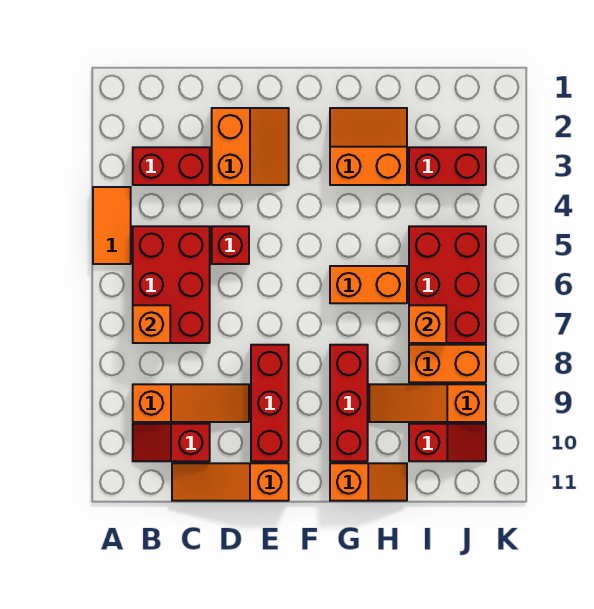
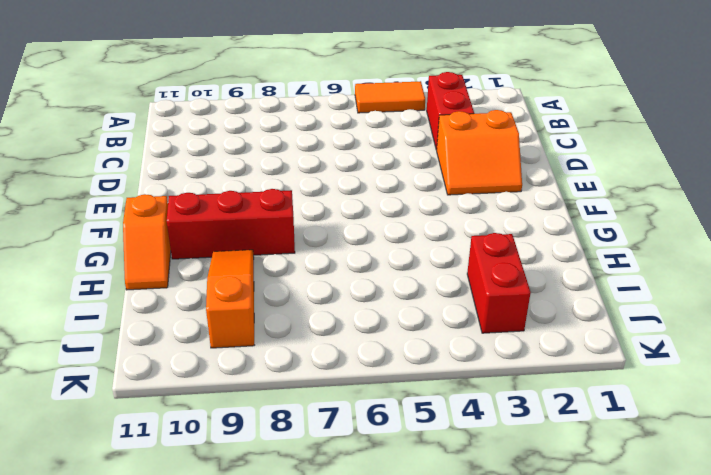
none -> red brick B5:C7 level 1
none -> orange slope B9:D9 level 1 top B
none -> red slope B10:C10 level 1 top C

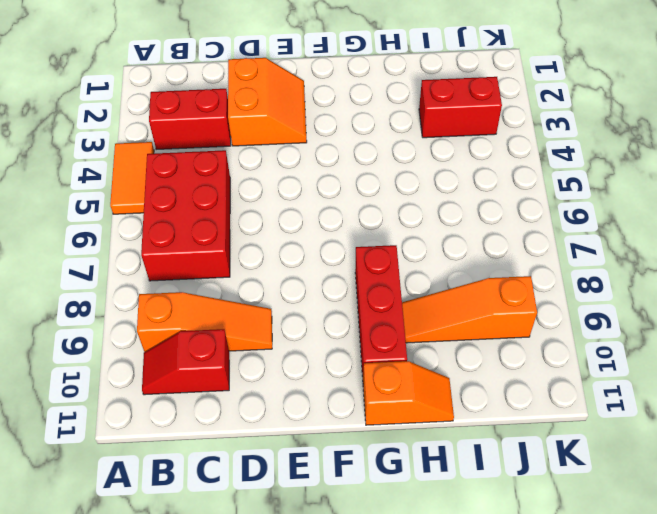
none -> orange slope C11:E11 level 1 top E
none -> red brick D5 level 1
none -> red brick E8:E10 level 1

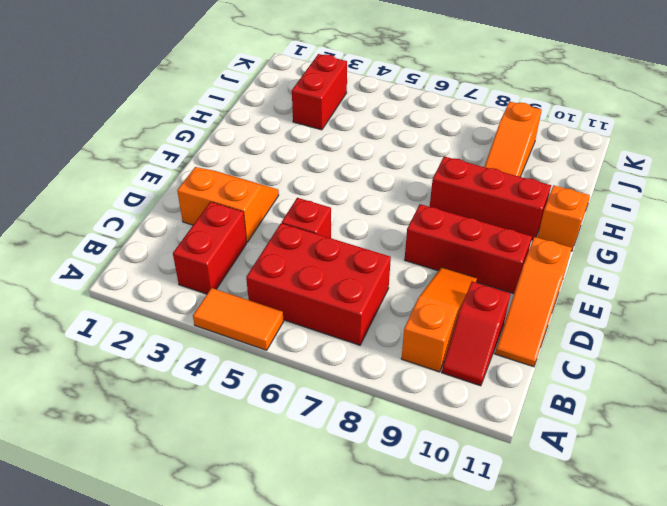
none -> orange slope G2:H3 level 1 top 3
none -> orange brick G6:H6 level 1
none -> red brick I5:J7 level 1

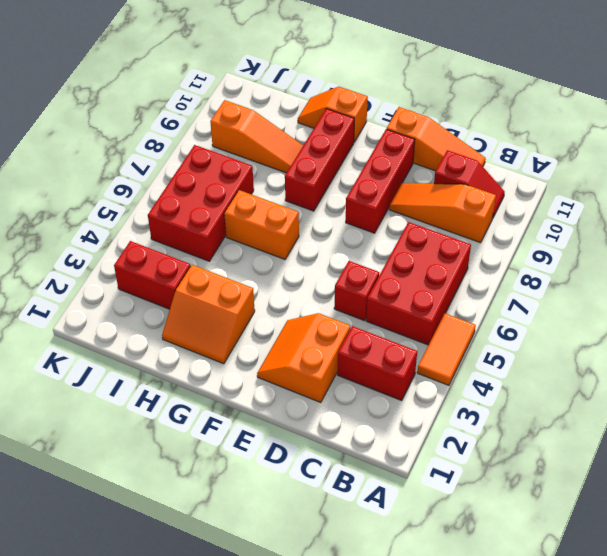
none -> orange brick I8:J8 level 1
none -> red slope I10:J10 level 1 top I
none -> orange brick B7 level 2

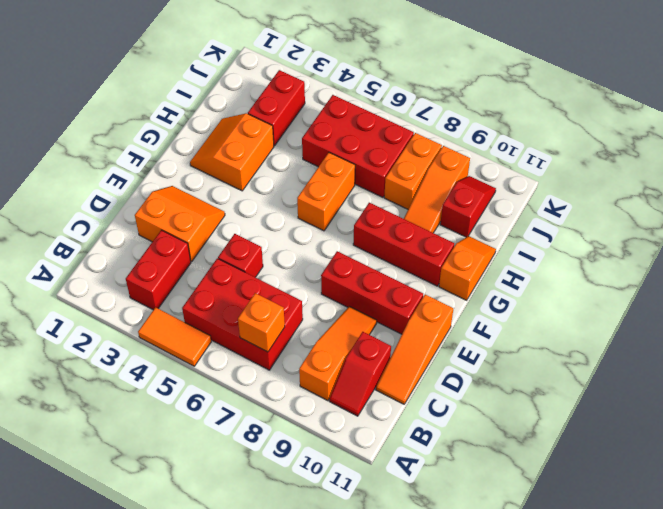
none -> orange brick I7 level 2

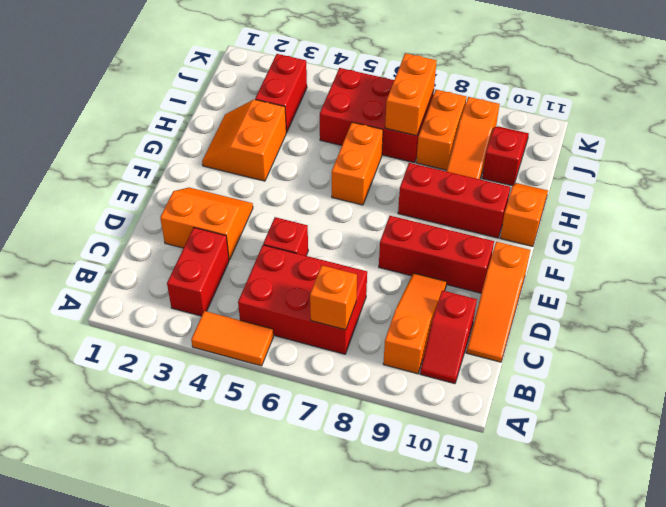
orange brick I7:J7 level 2 -> orange brick I7 level 2

